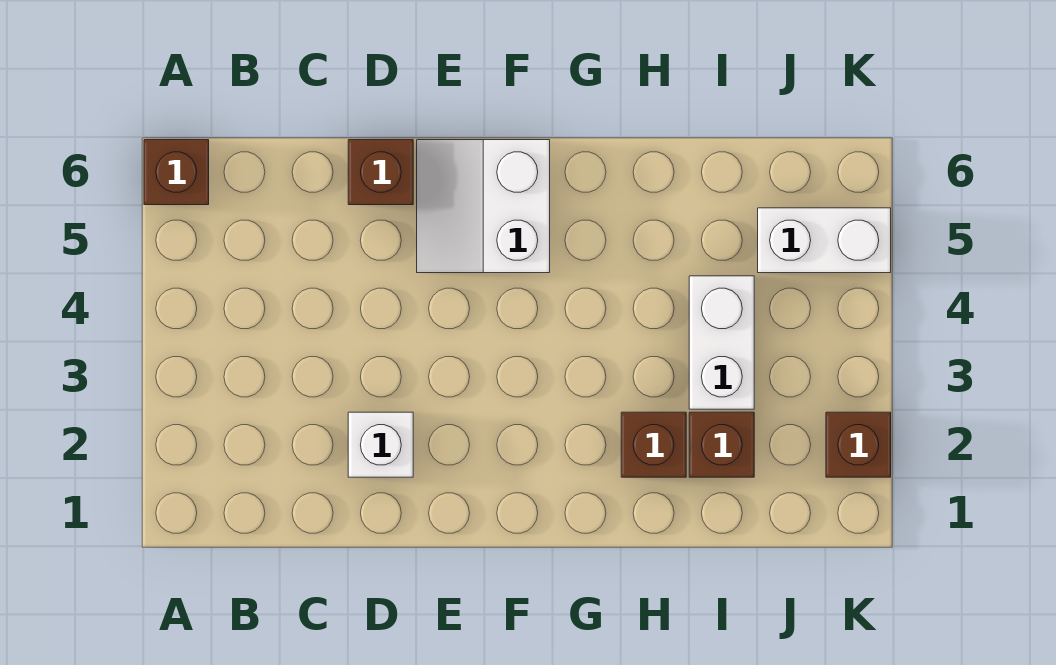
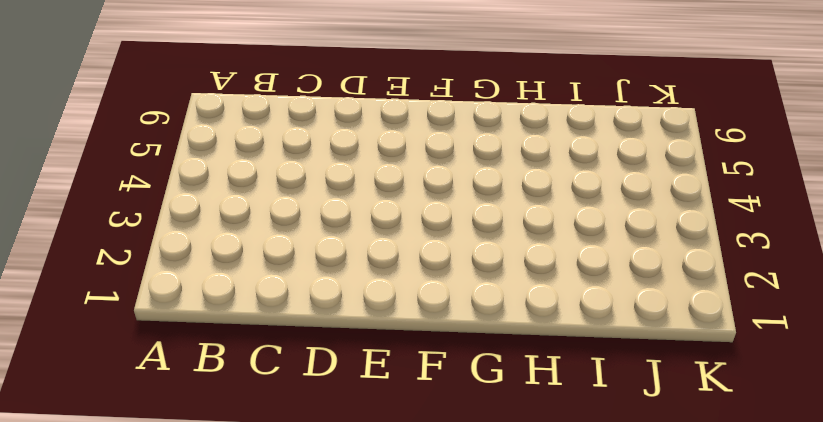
none -> brown brick A6 level 1
none -> white brick D2 level 1

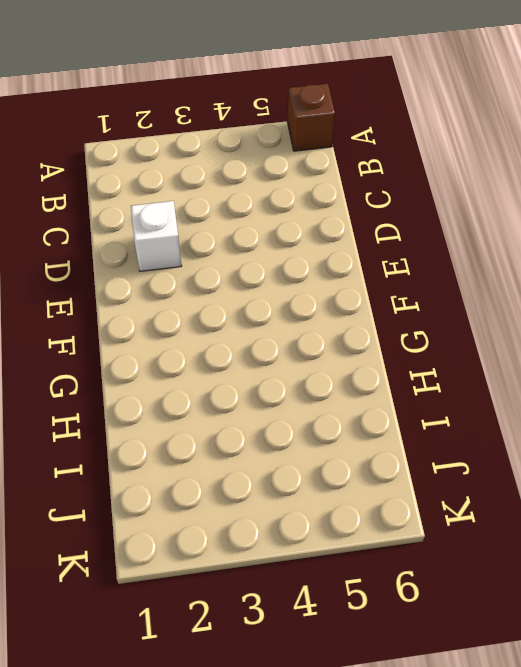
none -> brown brick D6 level 1
none -> white slope E5:F6 level 1 top F

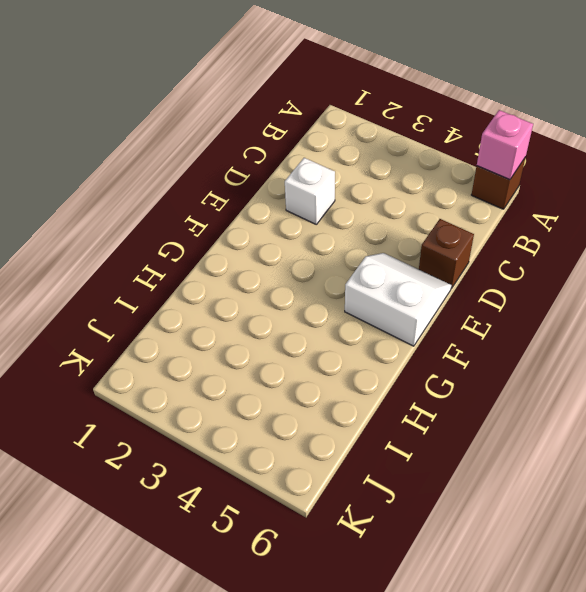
pink brick A6 level 2 -> none
none -> brown brick H2 level 1
none -> brown brick I2 level 1

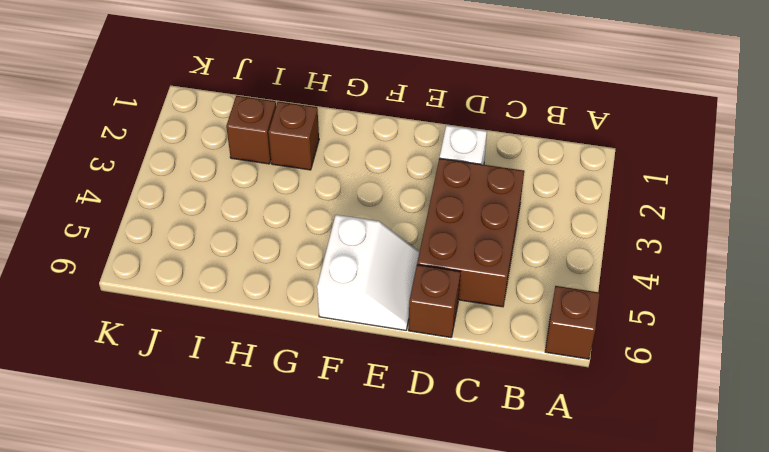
brown brick C3:D5 level 1 -> none
none -> white brick I3:I4 level 1
none -> white brick J5:K5 level 1

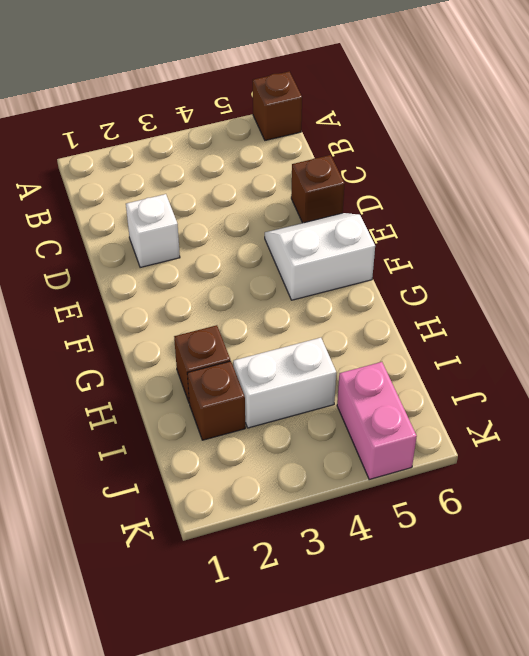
pink brick J5:K5 level 1 -> white brick J5:K5 level 1
none -> brown brick K2 level 1

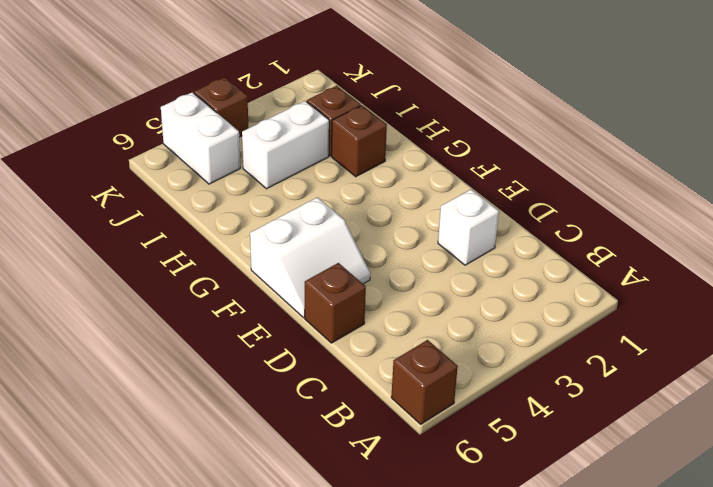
brown brick K4 level 1 -> brown brick K2 level 1

